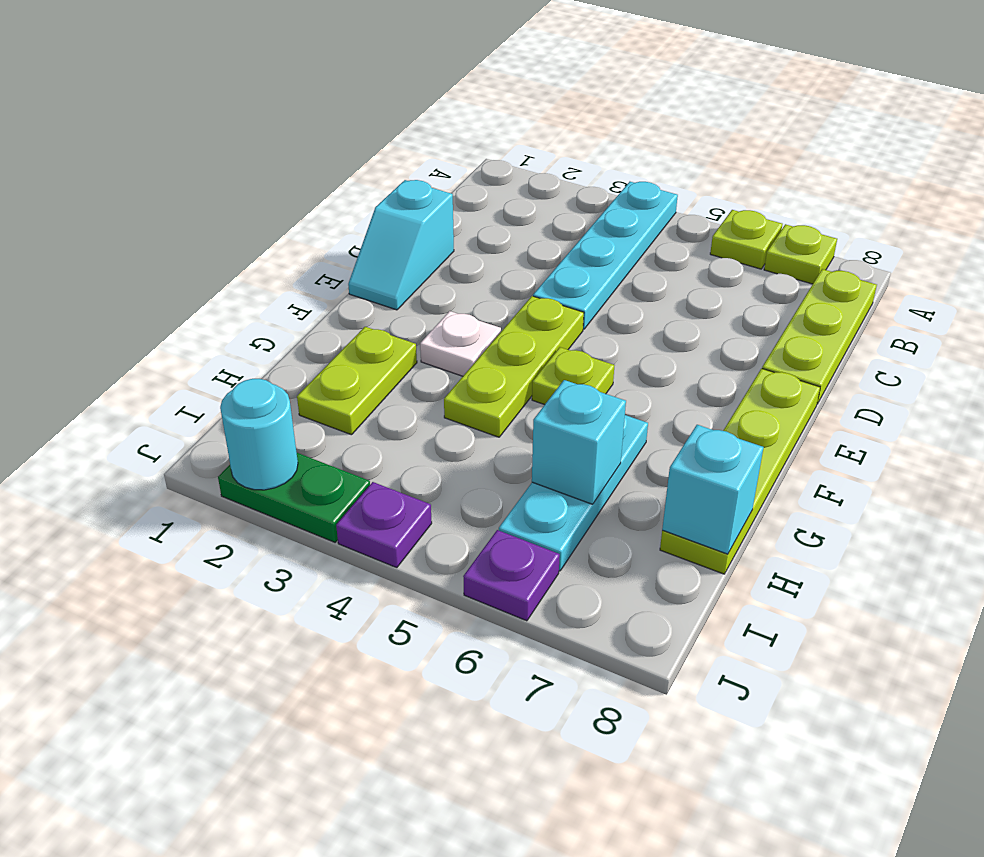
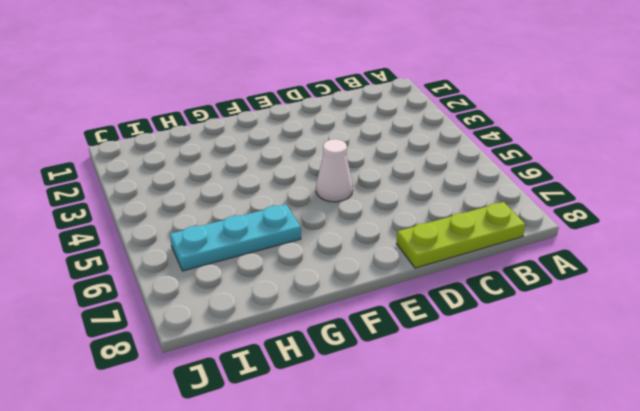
white cone E5 level 1 -> none
none -> cyan plate A4:D4 level 1
none -> lime plate A6 level 1
none -> lime plate A7 level 1

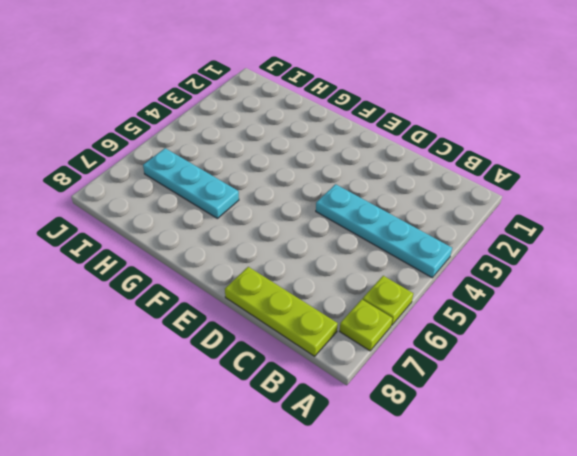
none -> cyan slope D1:E1 level 1 top D
none -> lime plate E4:G4 level 1
none -> lime plate E8:H8 level 1

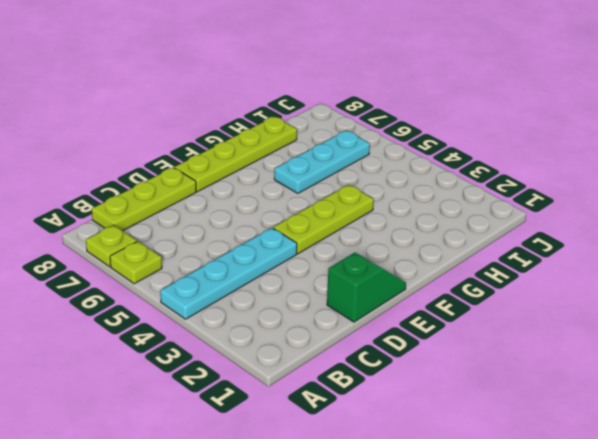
green slope D1:E1 level 1 top D -> cyan slope D1:E1 level 1 top D
none -> white plate F3 level 1
none -> lime plate F5 level 1
none -> lime plate G2:H2 level 1

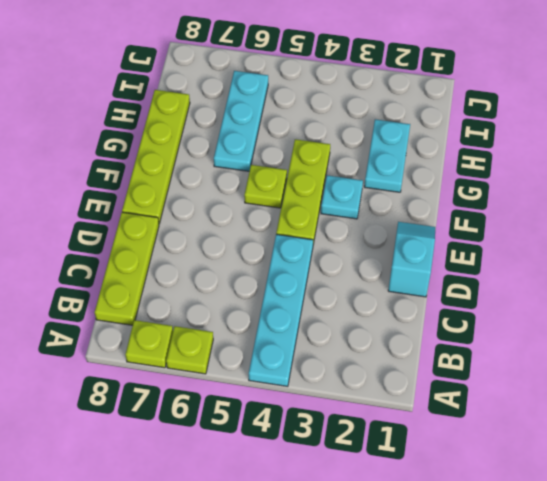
cyan plate F3 level 1 -> white plate F3 level 1
cyan plate G2:H2 level 1 -> lime plate G2:H2 level 1
none -> green plate J2:J3 level 1
none -> purple plate J4 level 1
none -> purple plate J6 level 1

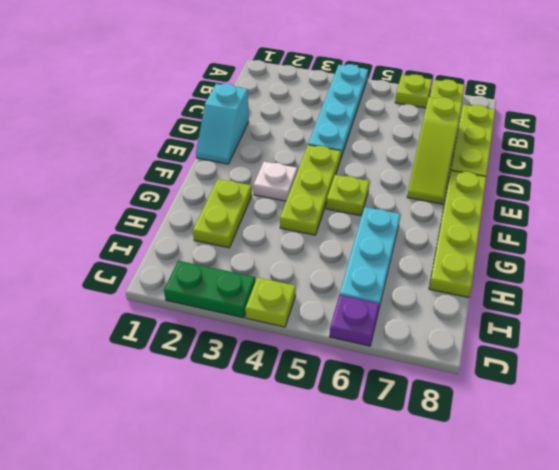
lime slope C7:E7 level 1 top C -> none
lime plate J4 level 1 -> purple plate J4 level 1
none -> cyan brick H6 level 2
none -> cyan brick H8 level 2
none -> cyan round brick J2 level 2

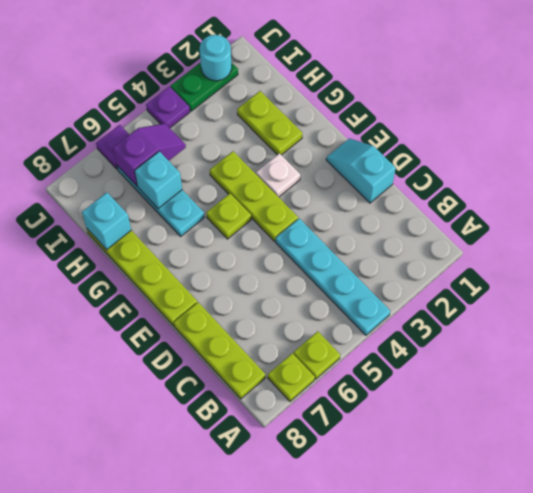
purple slope I5:I6 level 2 top 6 -> none

